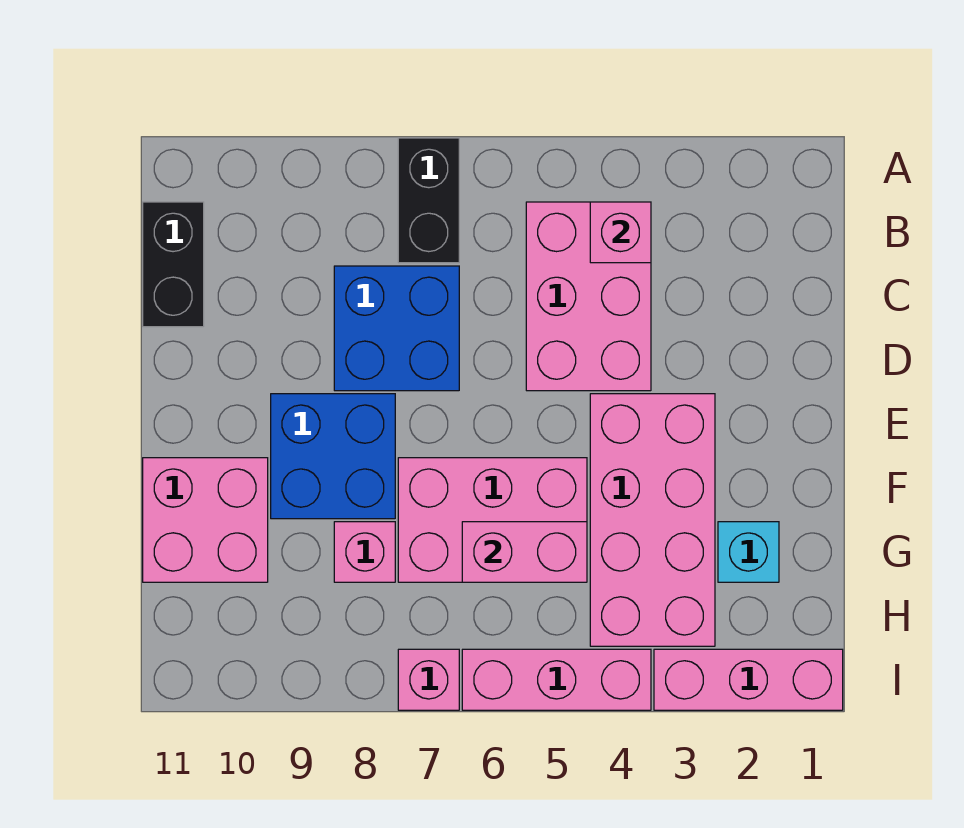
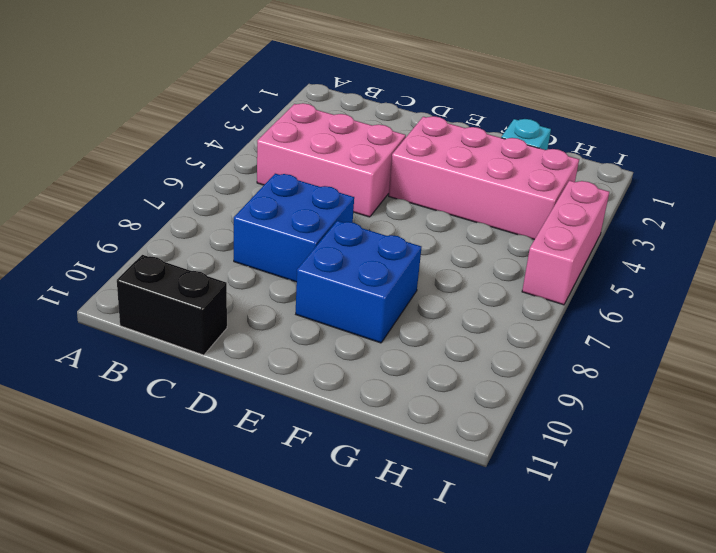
none -> black brick A7:B7 level 1
none -> pink brick F5:G7 level 1
none -> pink brick F10:G11 level 1

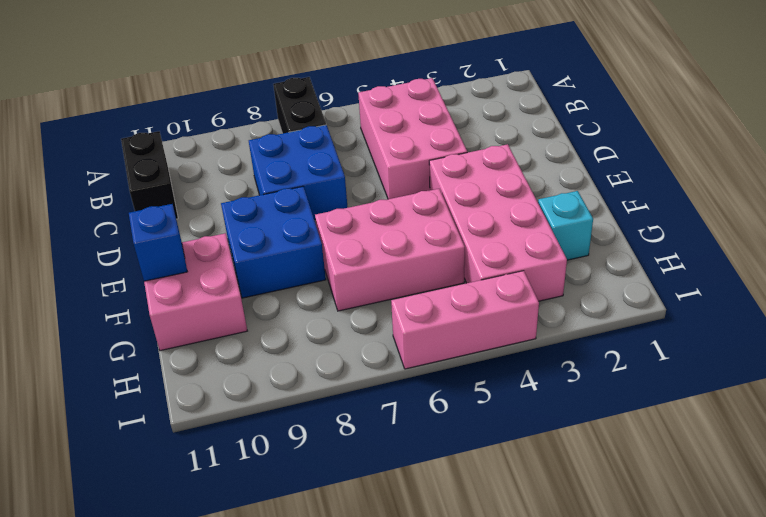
blue brick F11 level 2 -> none
none -> pink brick G8 level 1
none -> pink brick I1:I3 level 1
none -> pink brick I7 level 1

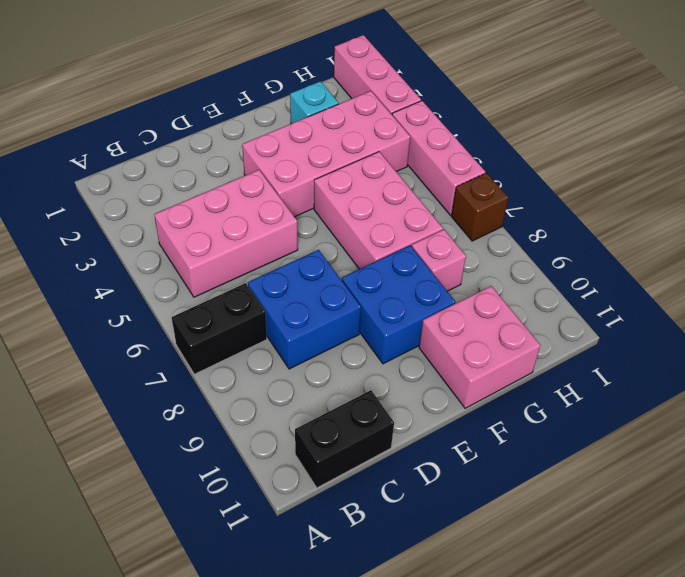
brown brick I7 level 1 -> pink brick I7 level 1
none -> pink brick B4 level 2
none -> pink brick G5:G6 level 2

